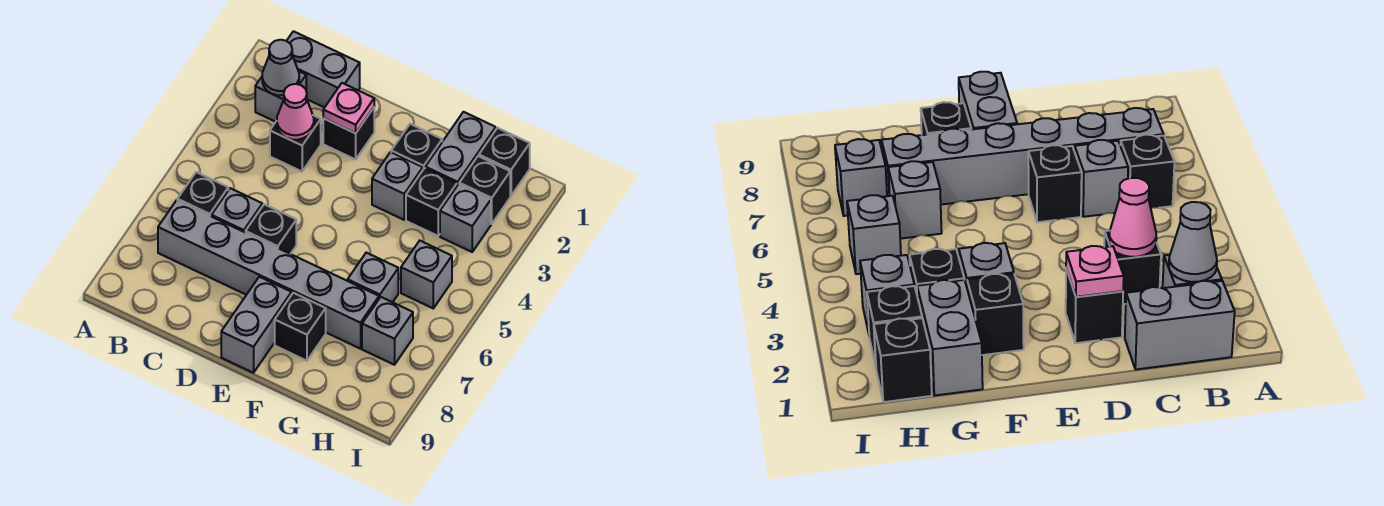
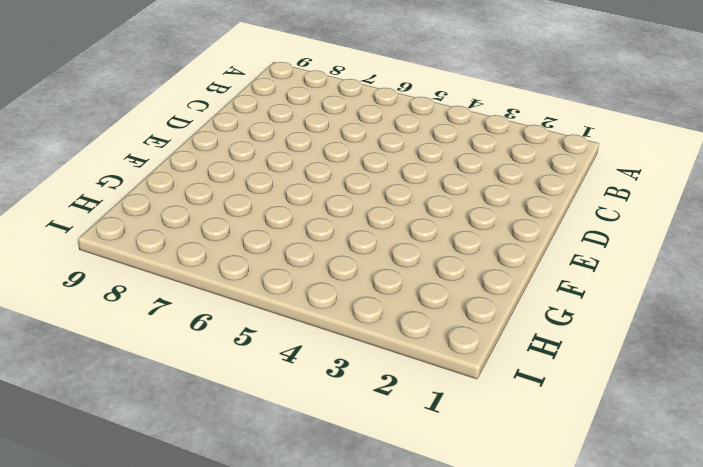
none -> grey brick B1:C1 level 1
none -> grey brick B2 level 1
none -> black brick B6 level 1

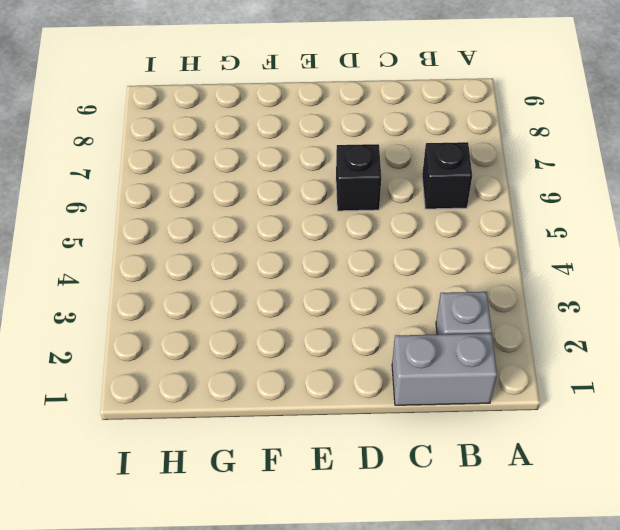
none -> grey brick B7:G7 level 1
none -> black brick C3 level 1
none -> grey brick C6 level 1

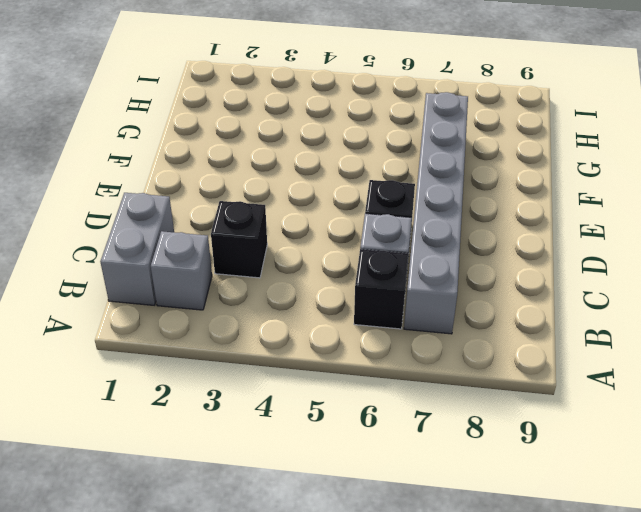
none -> black brick D2 level 1
none -> grey brick E8:E9 level 1
none -> black brick F2 level 1

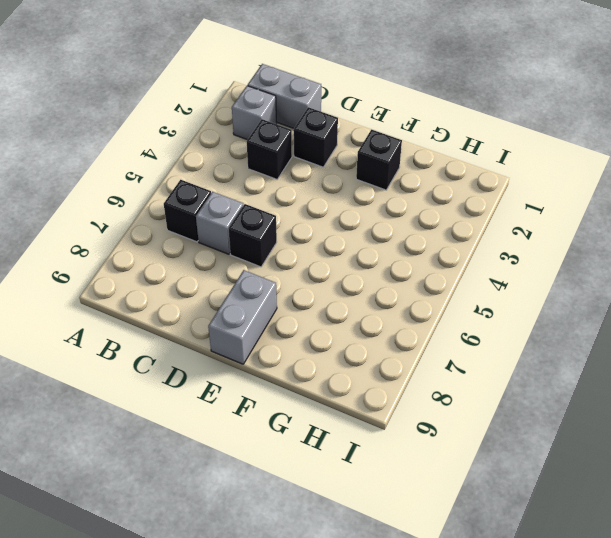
none -> grey brick B7:G7 level 1
none -> grey brick F3 level 1
none -> black brick F8 level 1

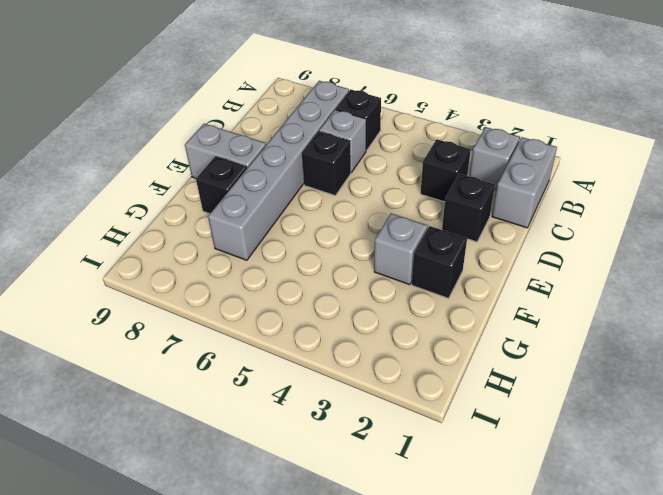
none -> grey brick G1:G2 level 1
none -> black brick G3 level 1
none -> grey brick G6 level 1

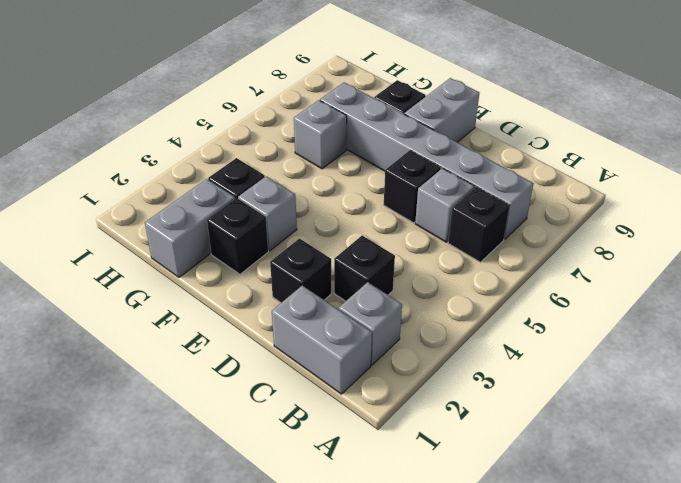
none -> black brick H1 level 1
none -> black brick H2 level 1
none -> grey brick H3 level 1

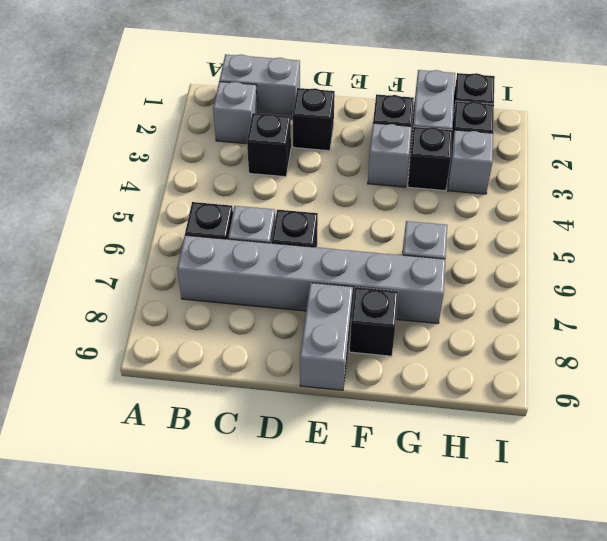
none -> grey brick H5 level 1
none -> grey brick H7 level 1
none -> grey cone B2 level 2

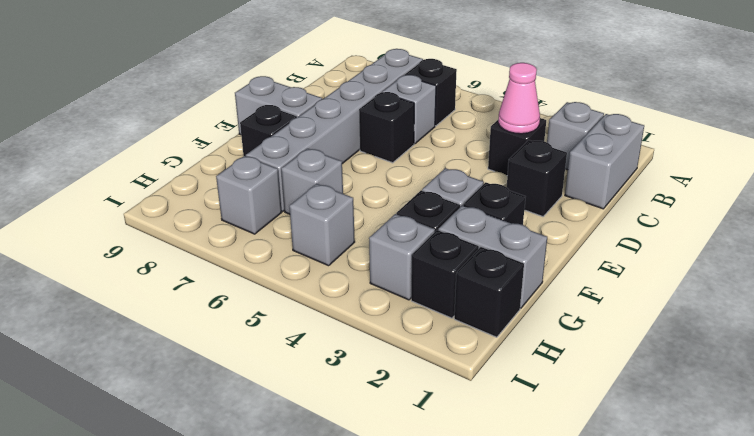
none -> grey cone B2 level 2
none -> pink plate D2 level 2

